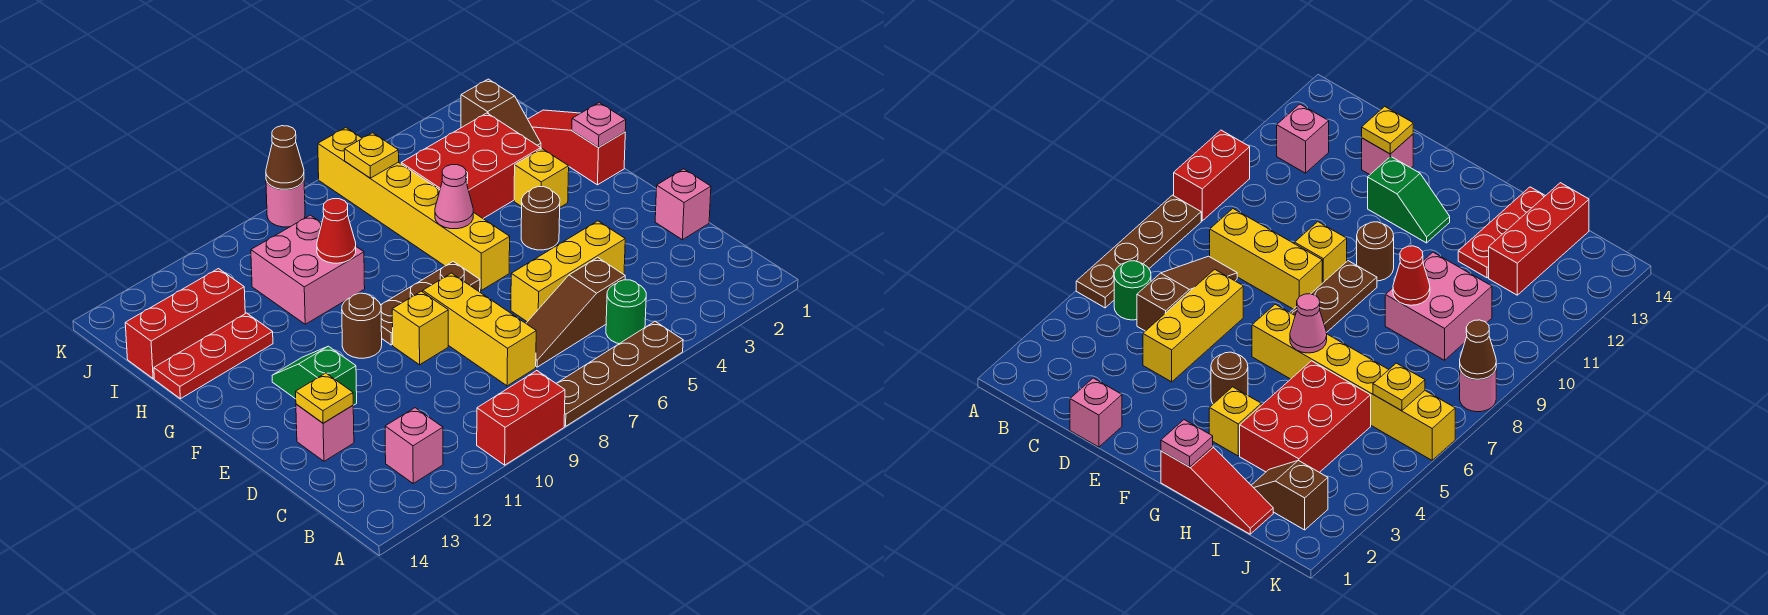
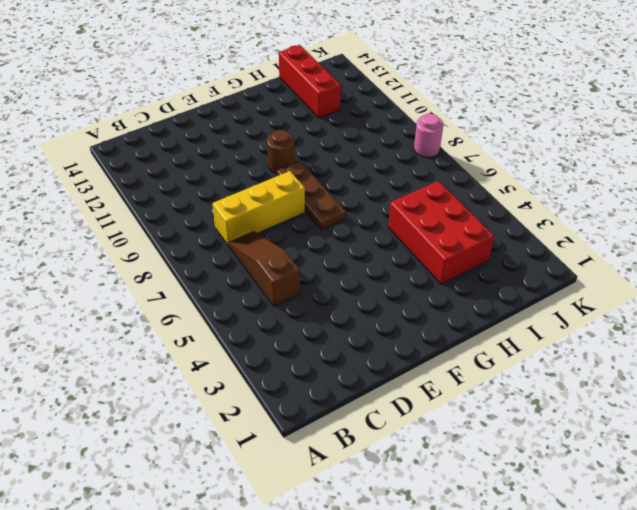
none -> brown plate A5:A8 level 1
none -> red brick A9:A10 level 1
none -> green round brick B5 level 1

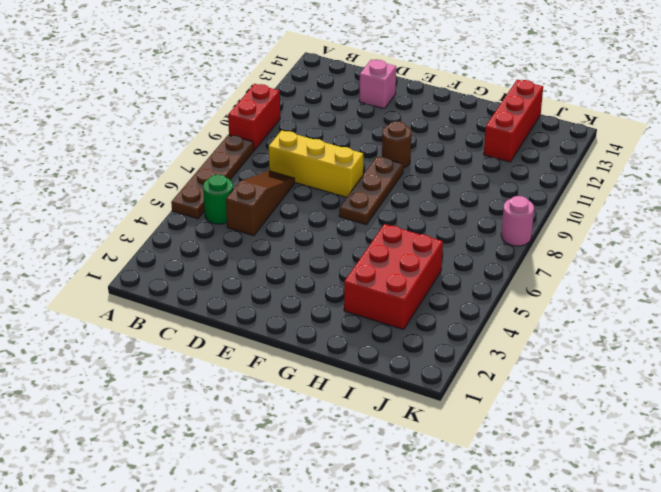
none -> pink brick B12 level 1
none -> pink brick D1 level 1
none -> yellow brick D4:D6 level 1

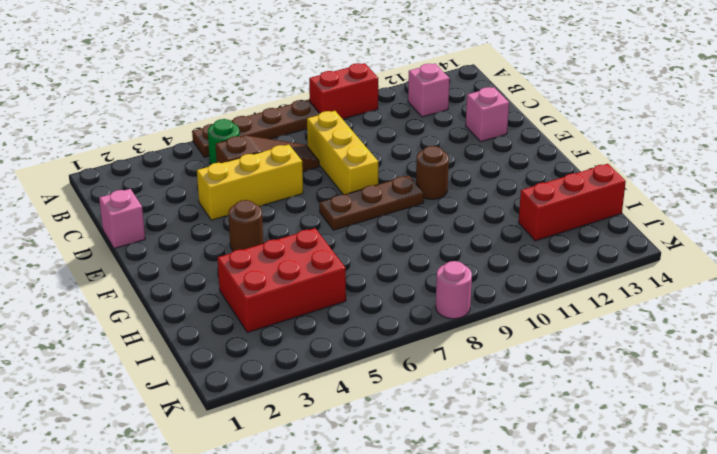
none -> yellow brick E9 level 1
none -> green slope E12:F12 level 1 top E
none -> yellow brick F6:K6 level 1

